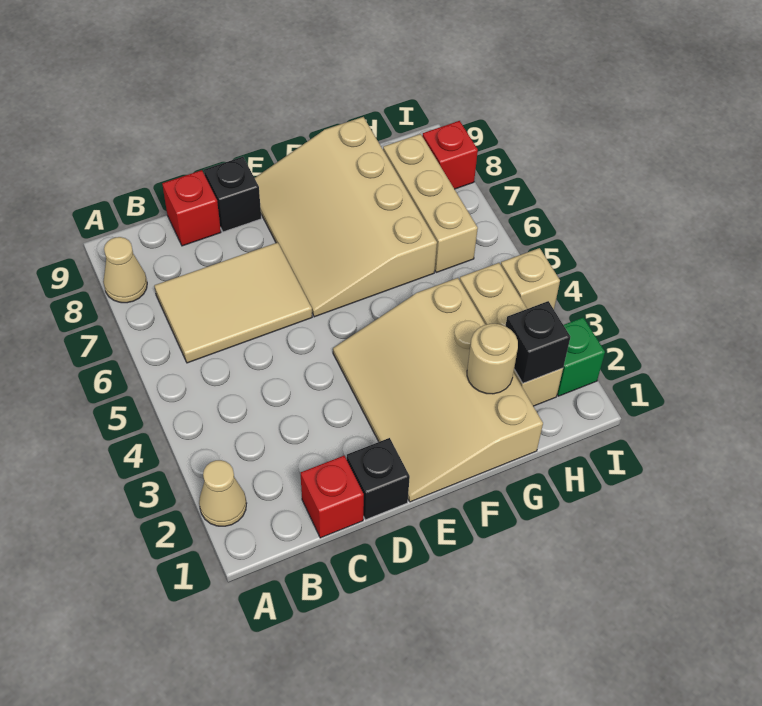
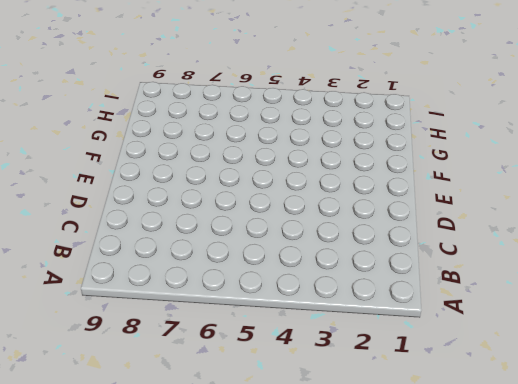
none -> tan cone A2 level 1
none -> tan cone A8 level 1
none -> tan tile B6:D7 level 1

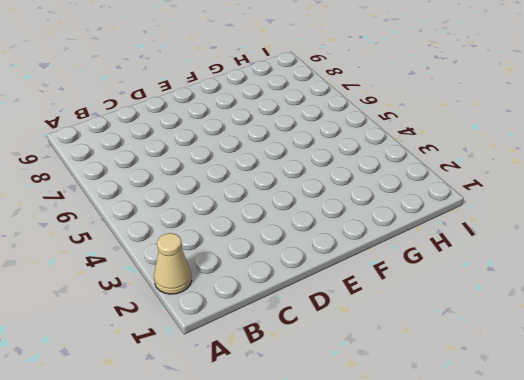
none -> tan cone A8 level 1
none -> tan tile B6:D7 level 1
none -> red brick C1 level 1

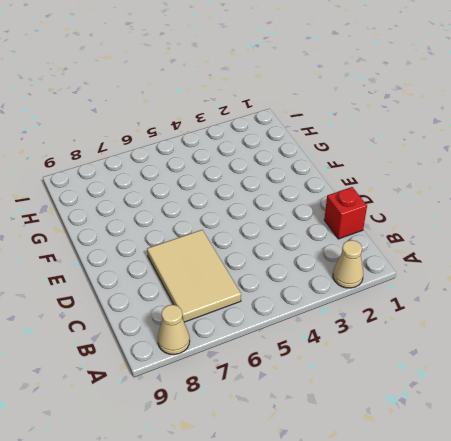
none -> red brick C9 level 1
none -> black brick D1 level 1
none -> black brick D9 level 1

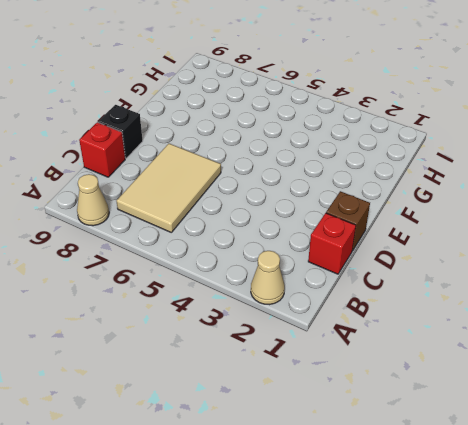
brown brick D1 level 1 -> black brick D1 level 1
none -> tan slope E1:G4 level 1 top G
none -> tan slope E6:G9 level 1 top G
none -> tan brick H2:H4 level 1

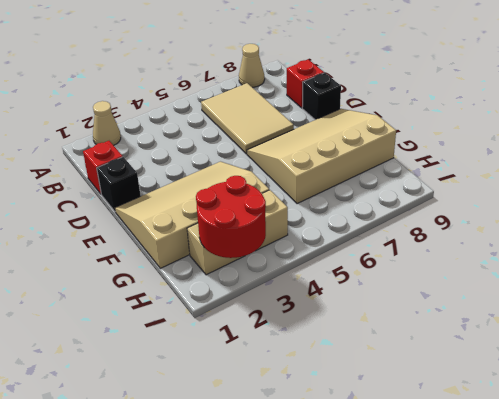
red round brick H2:I3 level 2 -> black brick H2 level 2
none -> tan brick H6:H8 level 1
none -> green brick I2 level 1
none -> tan brick I4 level 1

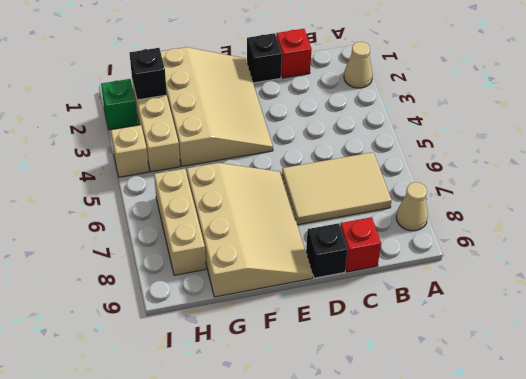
none -> red brick I8 level 1
none -> tan round brick G2 level 2

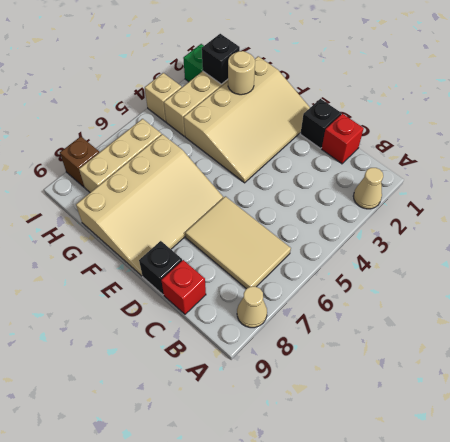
brown brick I8 level 1 -> red brick I8 level 1

